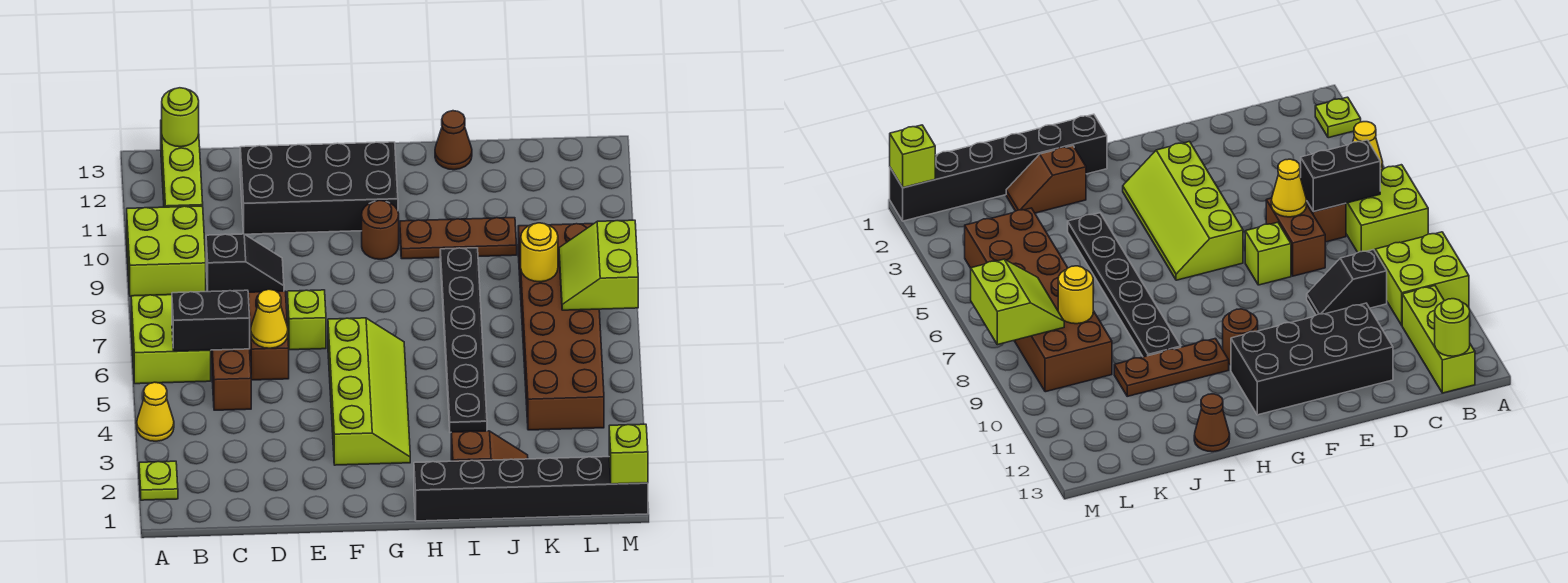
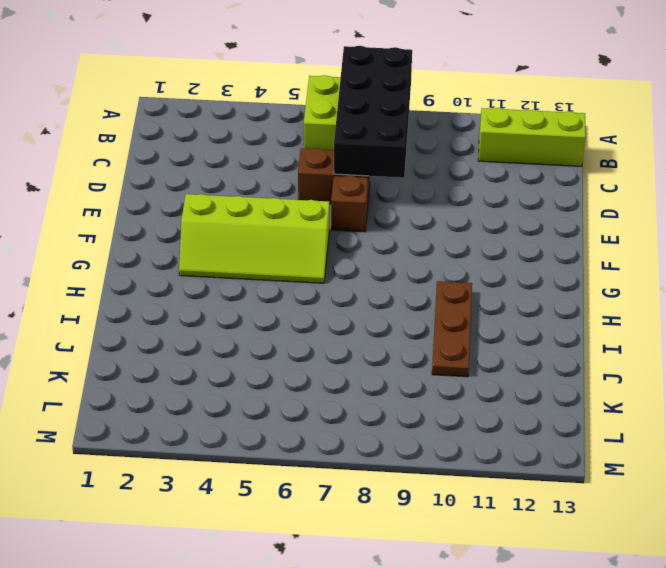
black brick A7:D8 level 2 -> black brick D11:G12 level 1
brown brick E7 level 1 -> lime brick E7 level 1
none -> lime plate A2 level 1
none -> yellow cone A4 level 1
none -> lime brick A9:B10 level 1

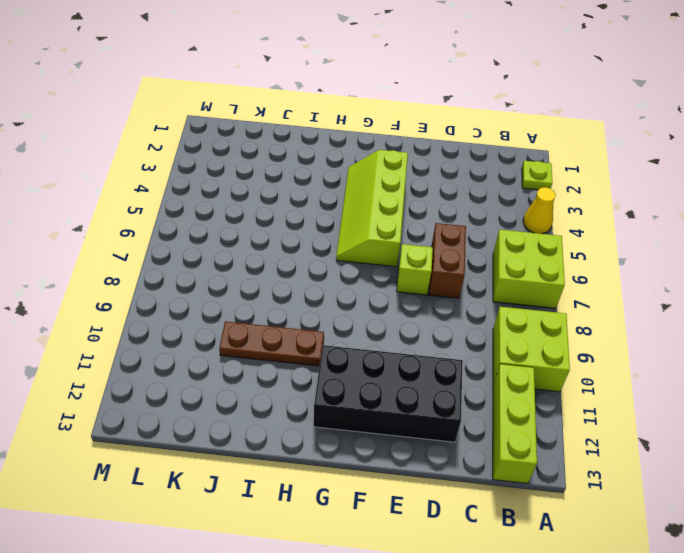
none -> brown brick C5:C6 level 1
none -> black slope C9:D9 level 1 top C
none -> brown round brick G10 level 1

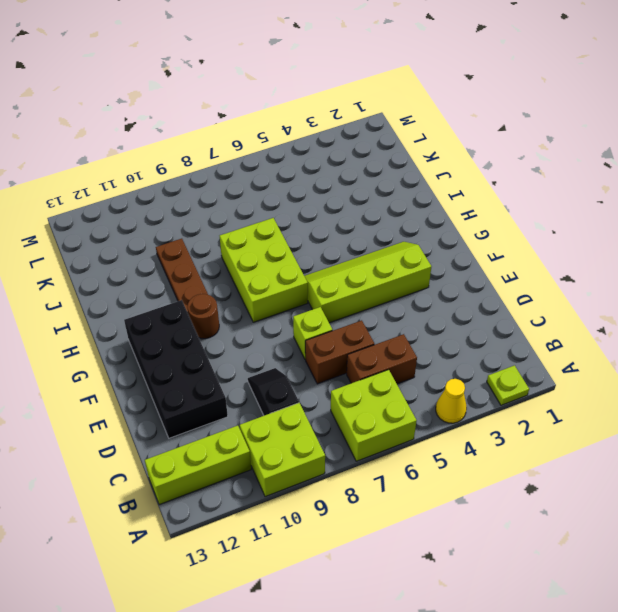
lime brick G7:I8 level 1 -> black plate I4:I9 level 1
none -> black brick H1:M1 level 1
none -> brown slope I2:J2 level 1 top I
none -> brown cone I13 level 1

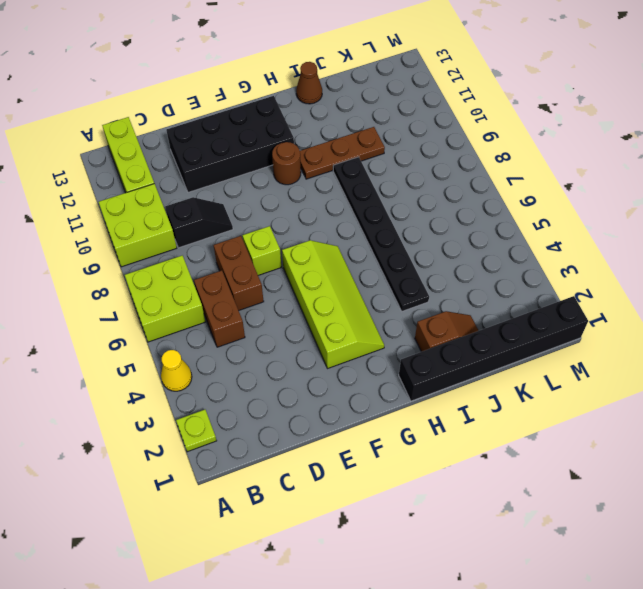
none -> brown brick K4:L9 level 1
none -> black brick B6:C6 level 2
none -> lime round brick B13 level 2

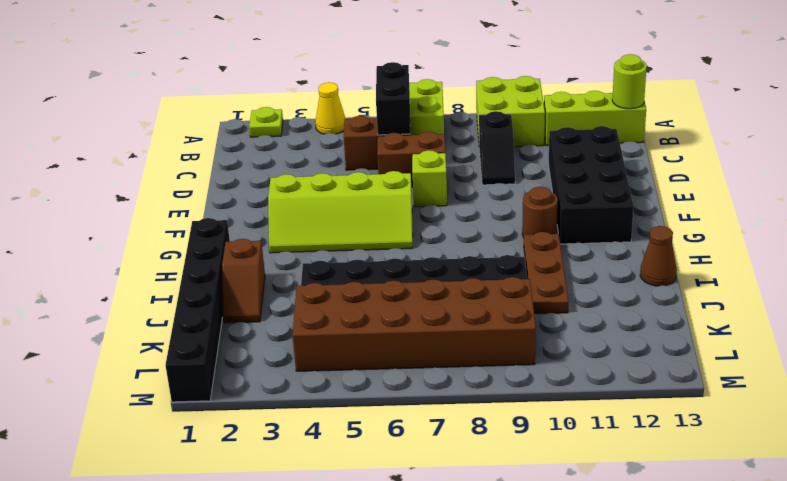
none -> yellow cone D6 level 2
none -> yellow round brick K8 level 2
none -> lime slope L7:M8 level 2 top M

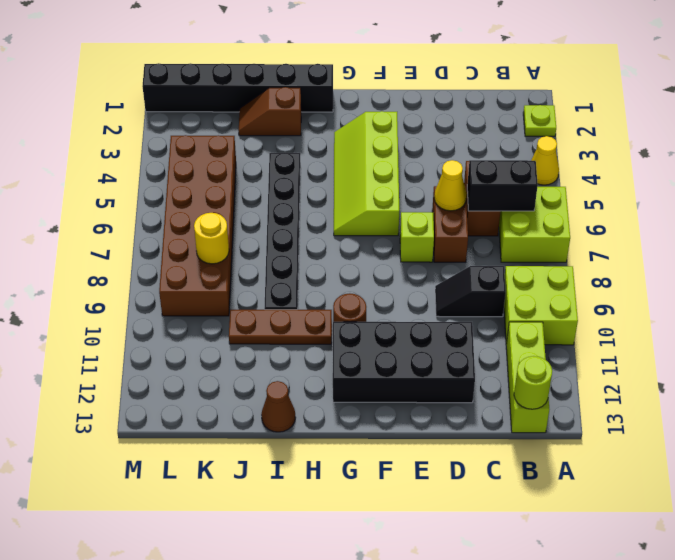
none -> lime slope L7:M8 level 2 top M
none -> lime brick M1 level 2

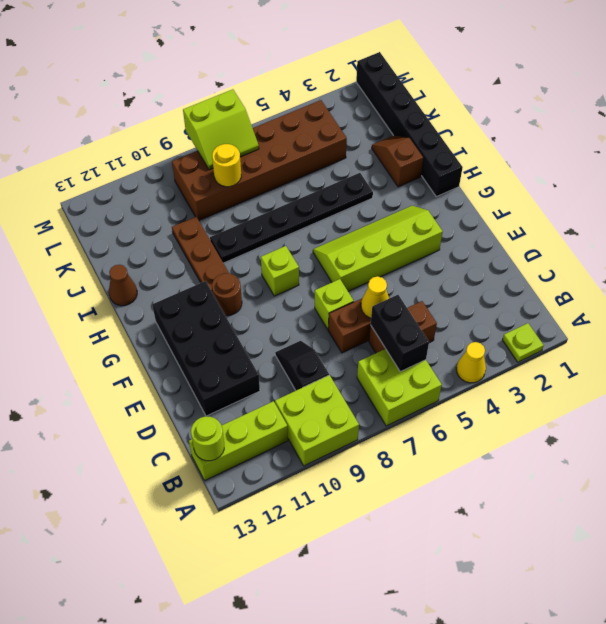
lime brick G8 level 1 -> lime brick M1 level 2

